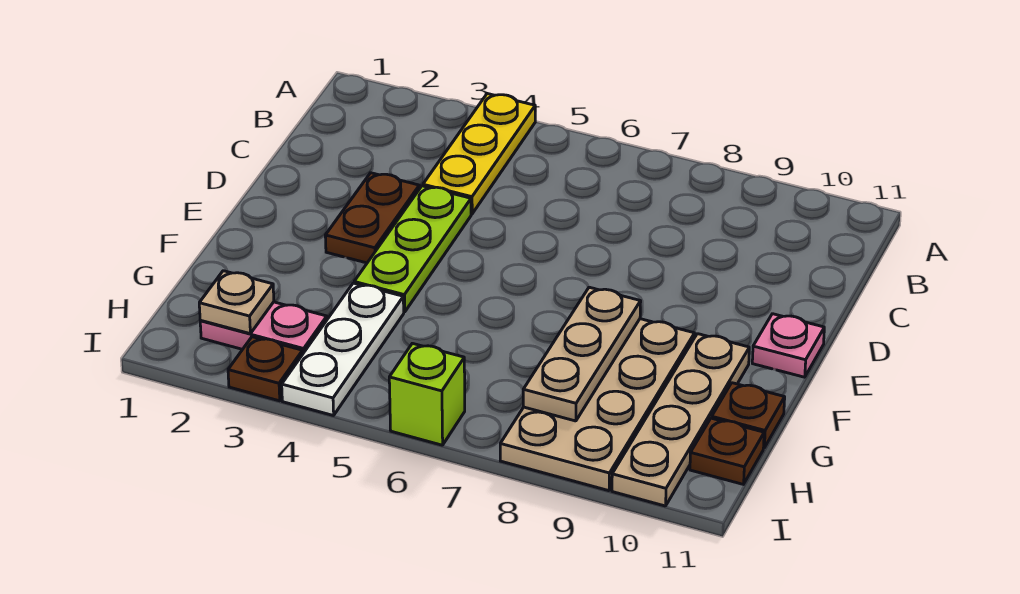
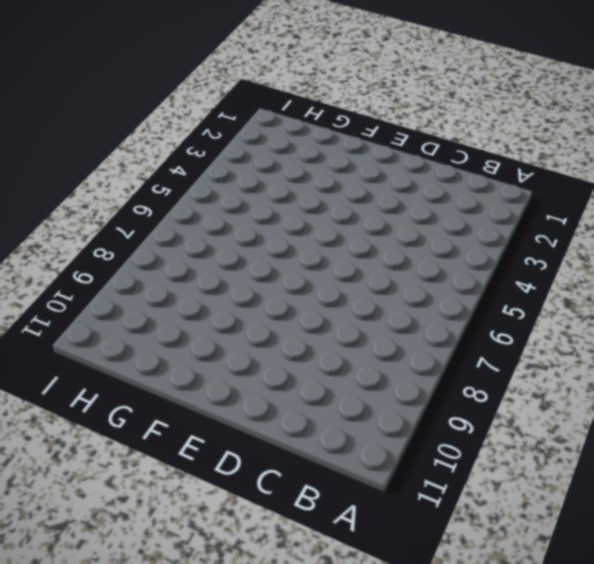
none -> yellow plate A4:C4 level 1
none -> brown plate D3:E3 level 1
none -> lime plate D4:F4 level 1

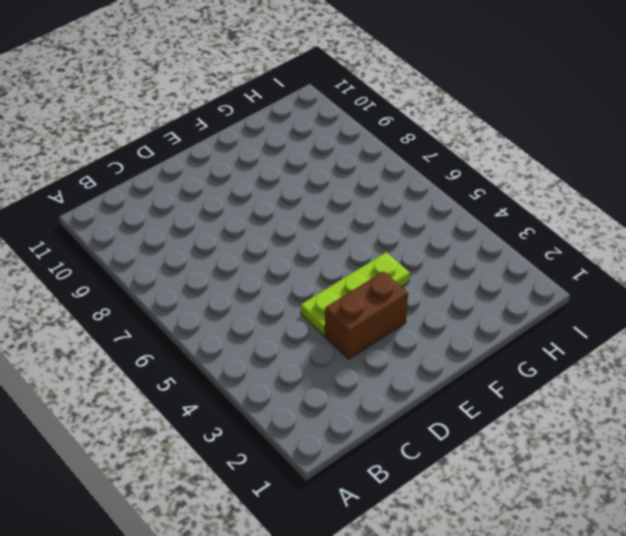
brown brick D3:E3 level 1 -> brown plate D3:E3 level 1
none -> yellow plate A4:C4 level 1
none -> pink plate E11 level 1
none -> tan plate F8:I9 level 1

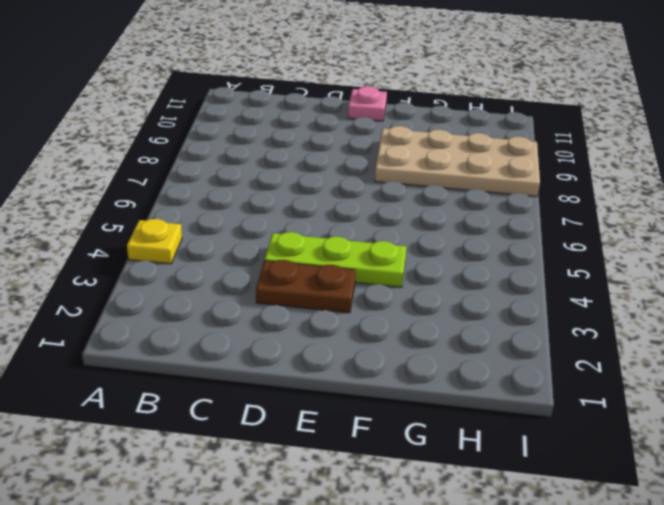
yellow plate A4 level 1 -> yellow plate A4:C4 level 1
none -> tan plate F10:I10 level 1
none -> white plate G4:I4 level 1
none -> brown plate G11 level 1

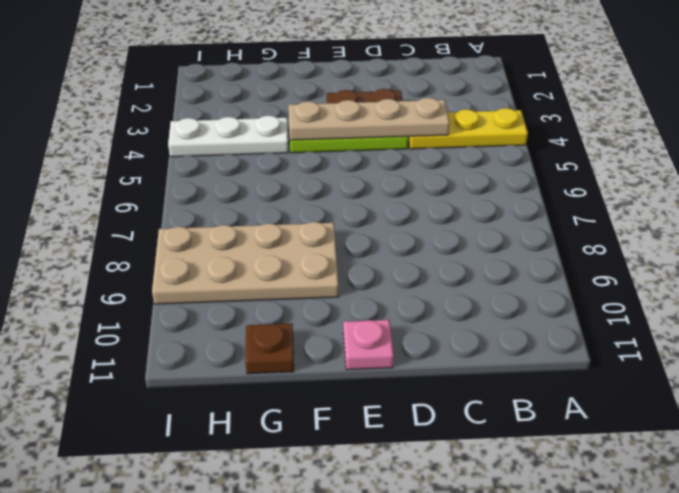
tan plate C4:F4 level 2 -> tan plate F10:I10 level 1
none -> pink plate H2:H3 level 1
none -> brown plate H11 level 1
none -> brown plate I3 level 1

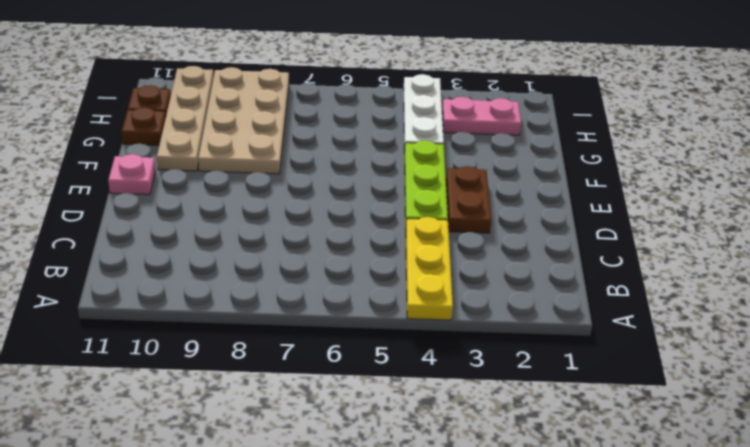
none -> brown plate I3 level 1
none -> lime brick I6 level 1
none -> tan plate F8:H8 level 2

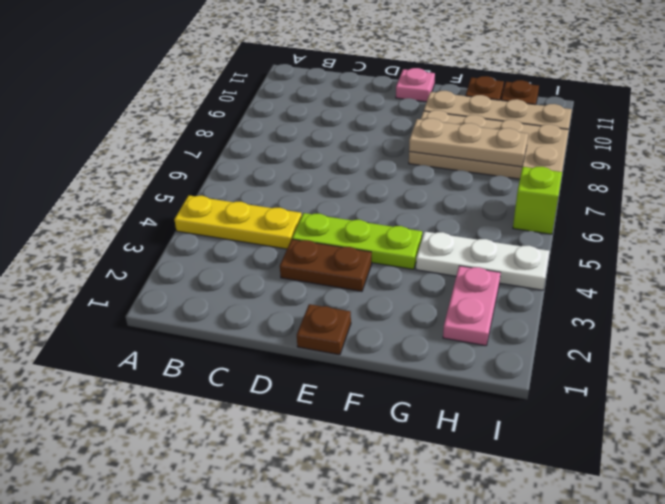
brown plate E1 level 1 -> brown plate I3 level 1
none -> tan plate H2 level 2

